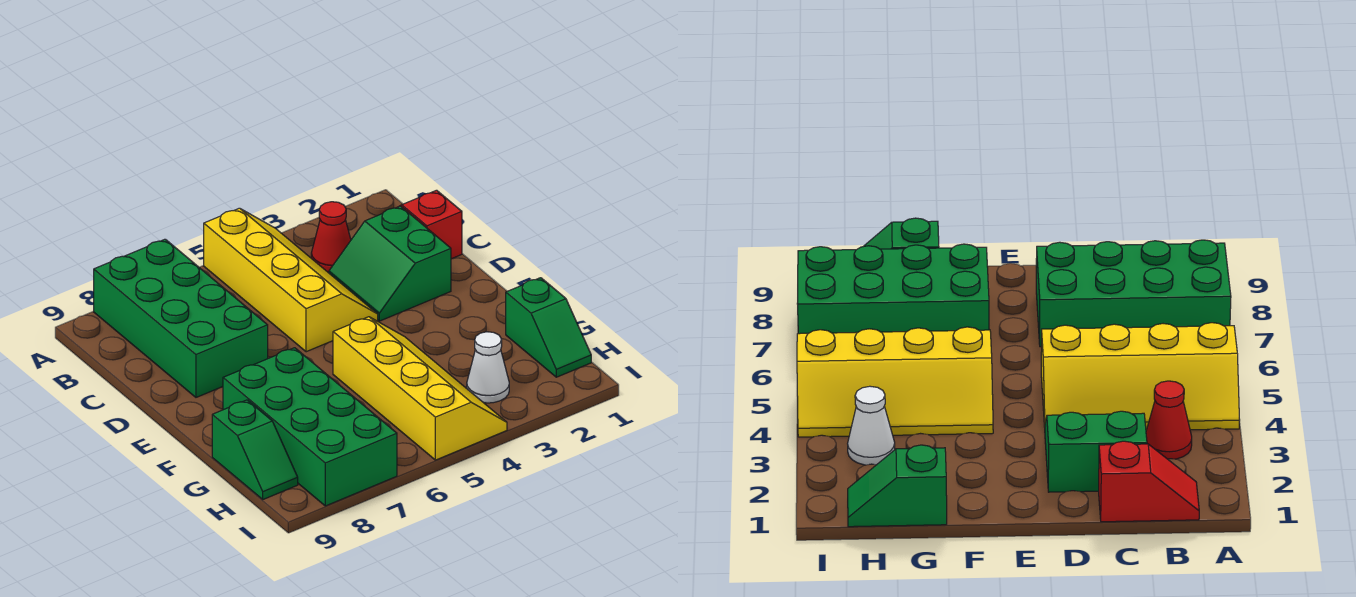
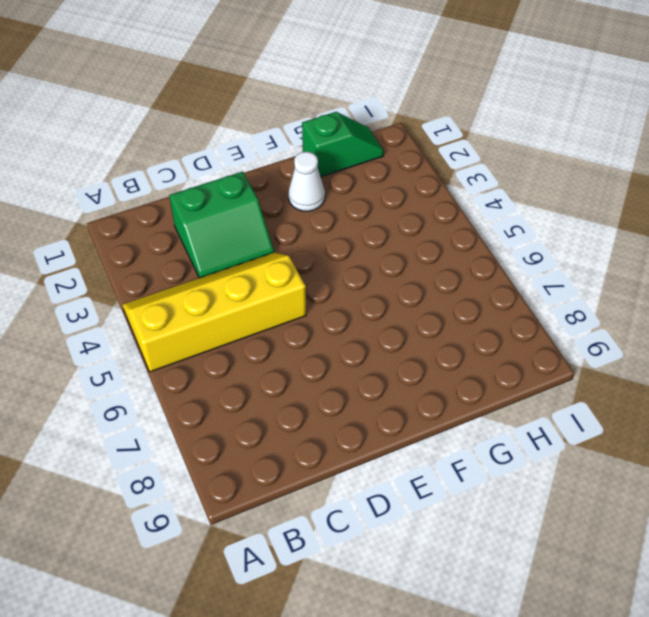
white cone F2 level 1 -> white cone H3 level 1
none -> green brick A7:D8 level 1
none -> red slope B1:C1 level 1 top C

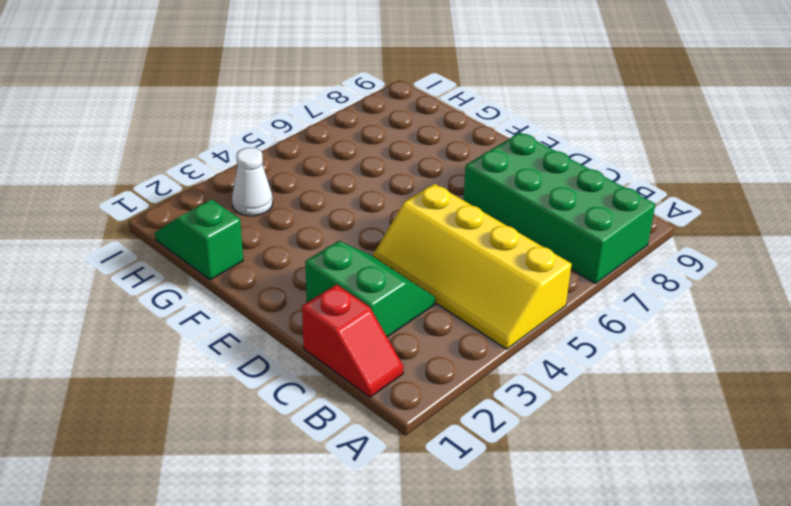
none -> red cone B3 level 1
none -> yellow slope F4:I5 level 1 top 5

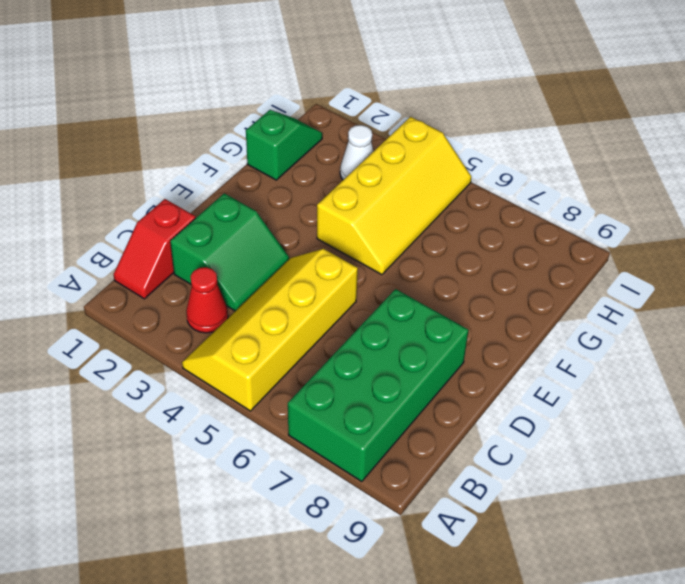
yellow slope F4:I5 level 1 top 4 -> yellow slope F4:I5 level 1 top 5
none -> green brick F7:I8 level 1
none -> green slope G9:H9 level 1 top G

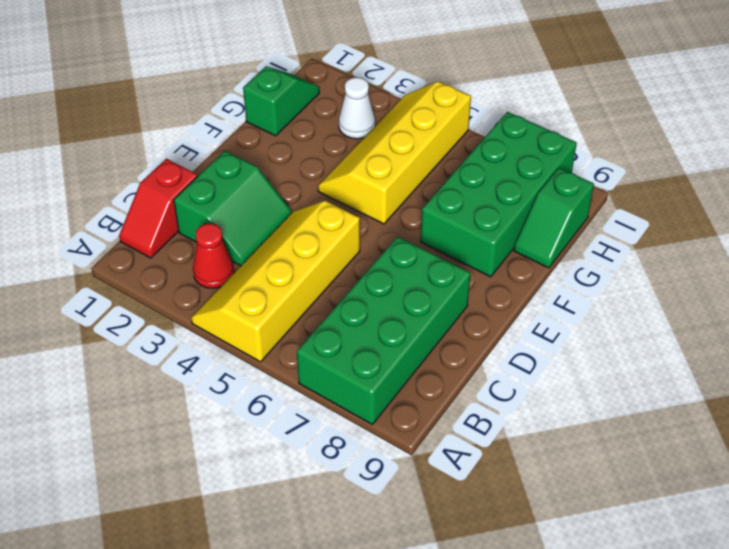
green slope G9:H9 level 1 top H -> green slope G9:H9 level 1 top G

